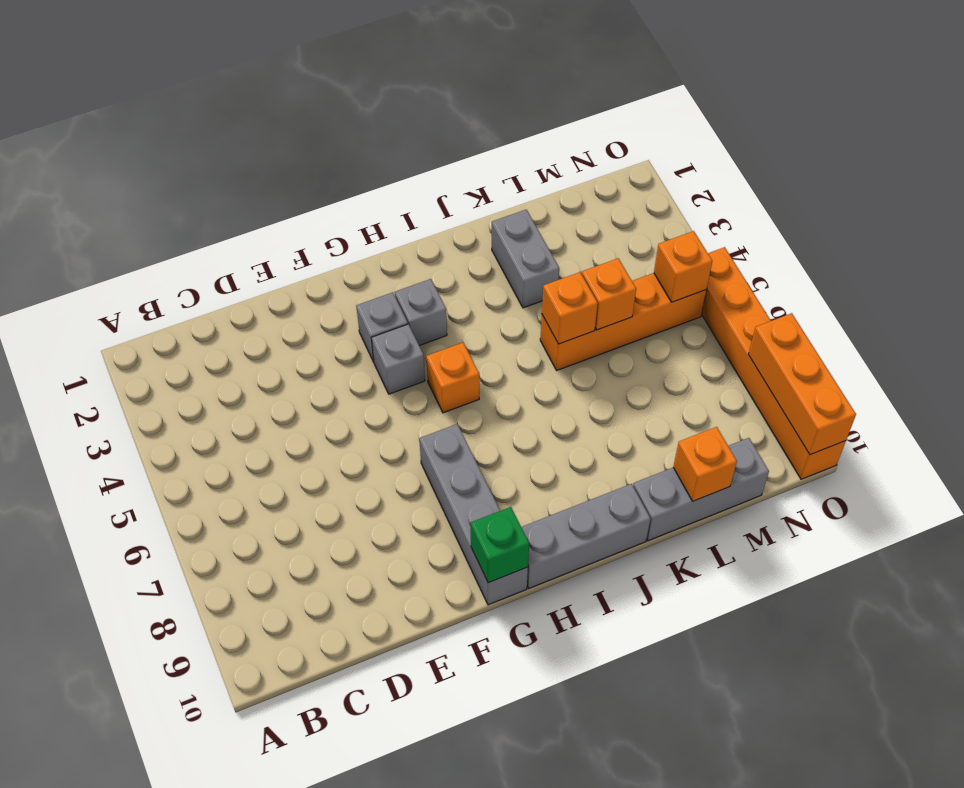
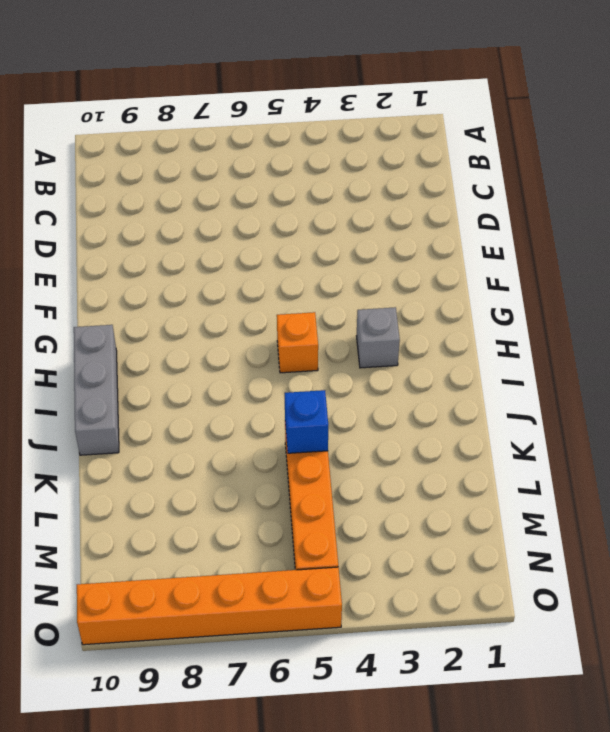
blue brick K5 level 2 -> orange brick K5 level 2
none -> grey brick G3 level 1
none -> grey brick G4 level 1
none -> grey brick G7:G10 level 1

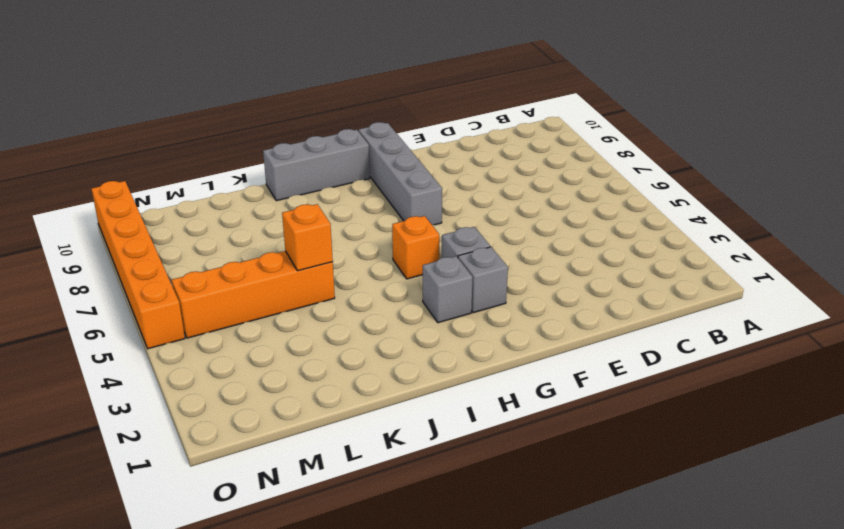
none -> grey brick K2:K3 level 1
none -> grey brick K10:M10 level 1
none -> green brick G10 level 2

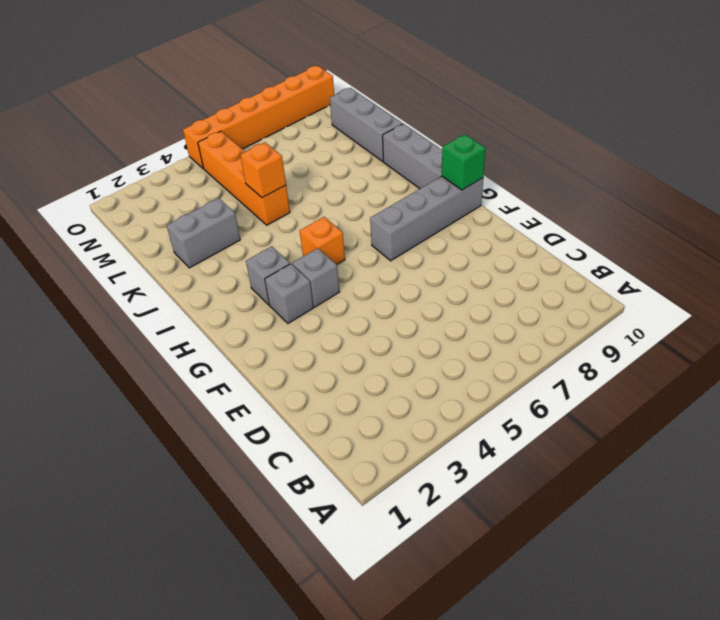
none -> orange brick L5 level 2
none -> orange brick L10 level 2
none -> orange brick N5 level 2

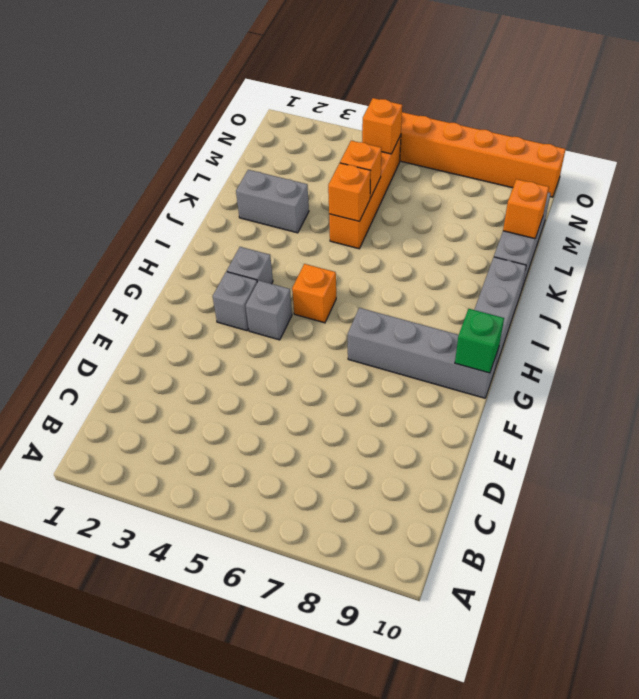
none -> orange brick O8:O10 level 2

